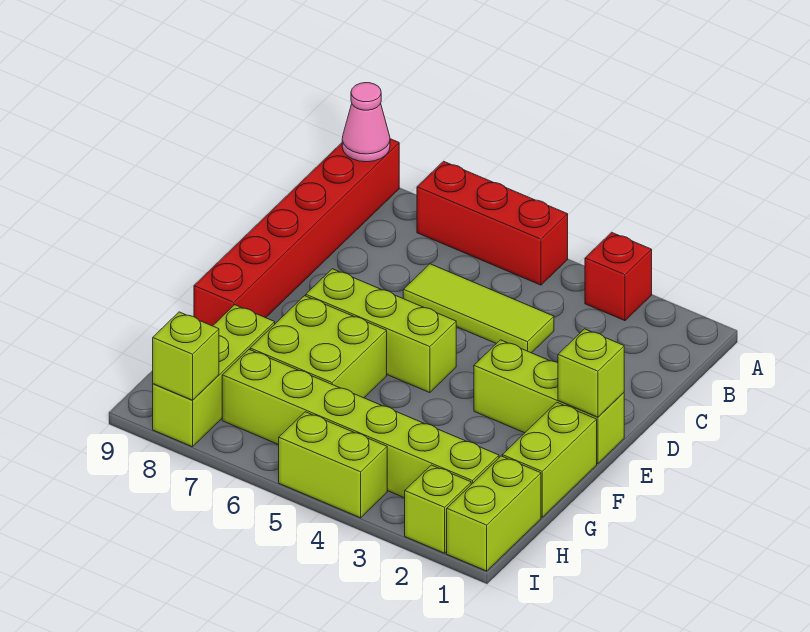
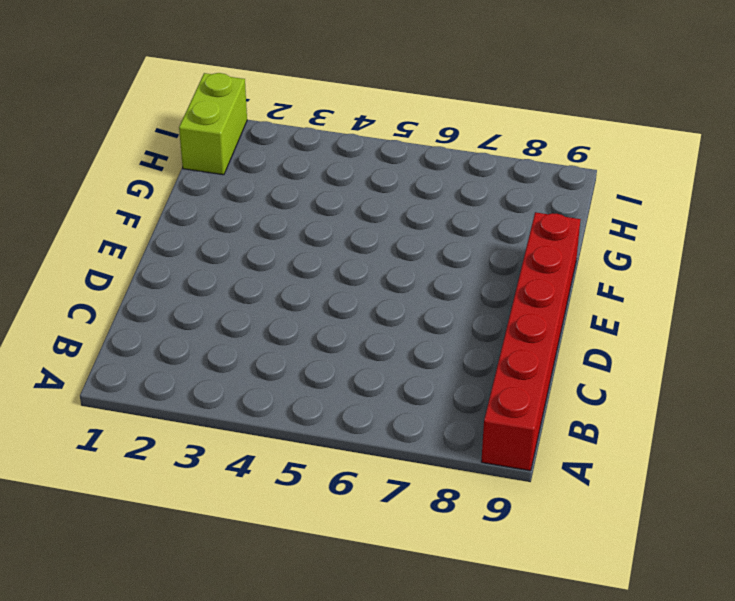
none -> red brick A3 level 1
none -> red brick A5:A7 level 1
none -> lime tile C4:C6 level 1

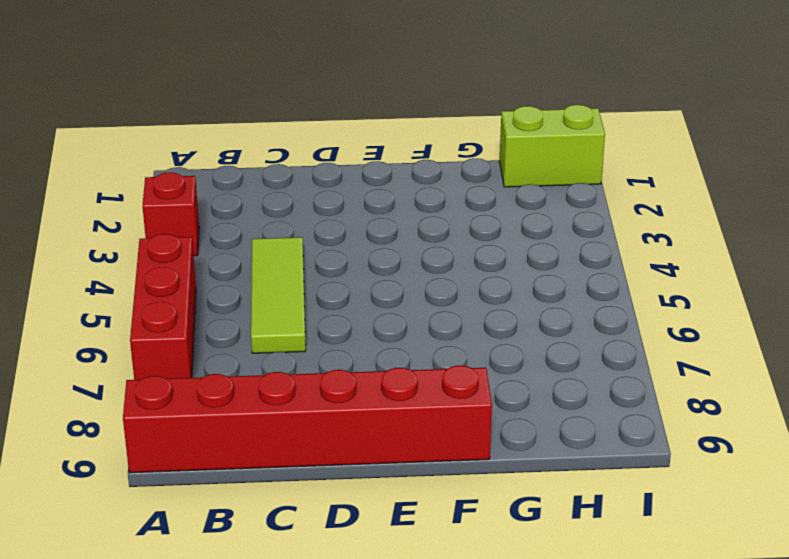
none -> lime brick E1:E3 level 1
none -> lime brick E5:E7 level 1
none -> lime brick F1:G1 level 1

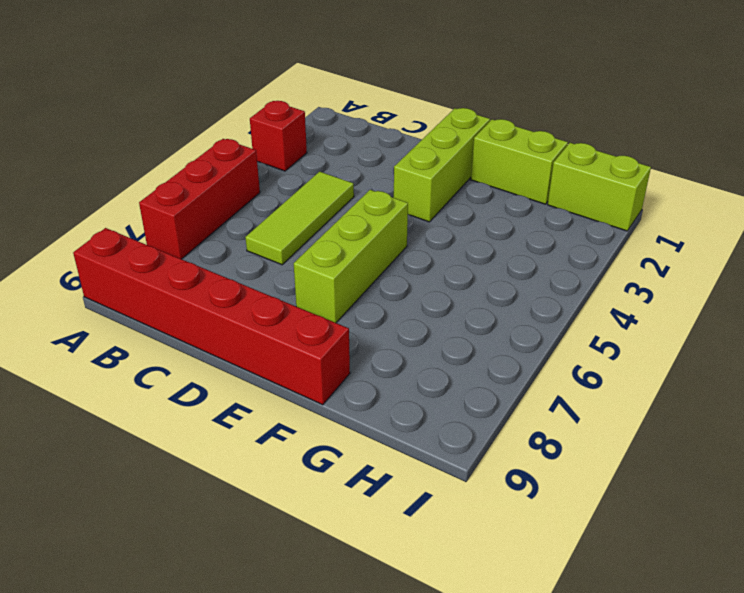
none -> lime brick F6:G7 level 1
none -> lime brick G8:I8 level 1
none -> lime brick H2:H7 level 1

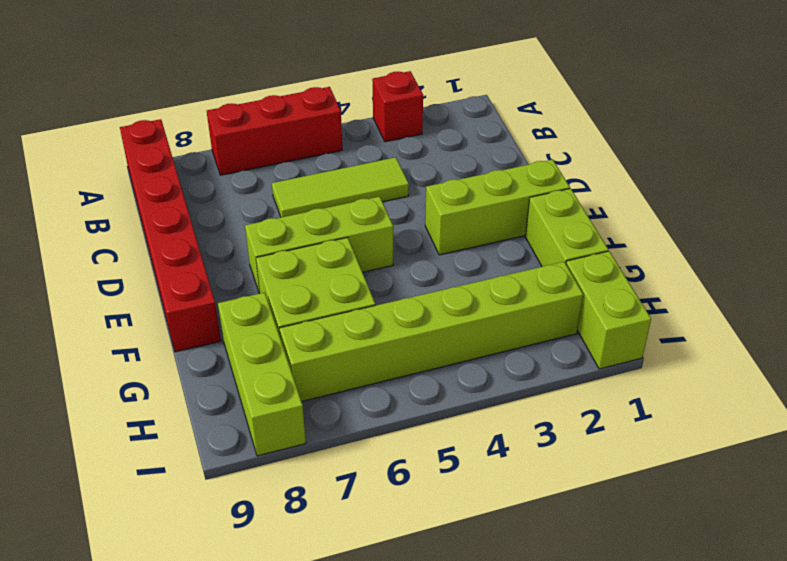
none -> lime brick I2 level 1
none -> lime brick I4:I5 level 1
none -> pink cone A9 level 2

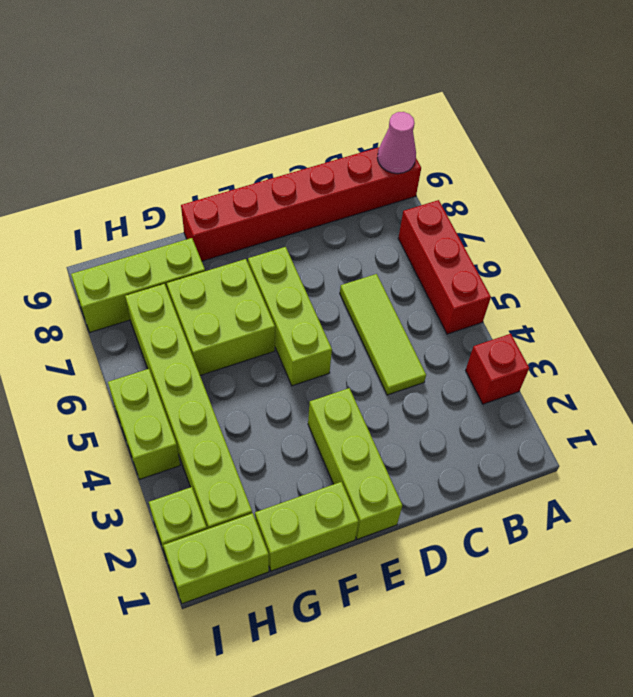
none -> lime brick E1 level 2
none -> lime brick I8 level 2

